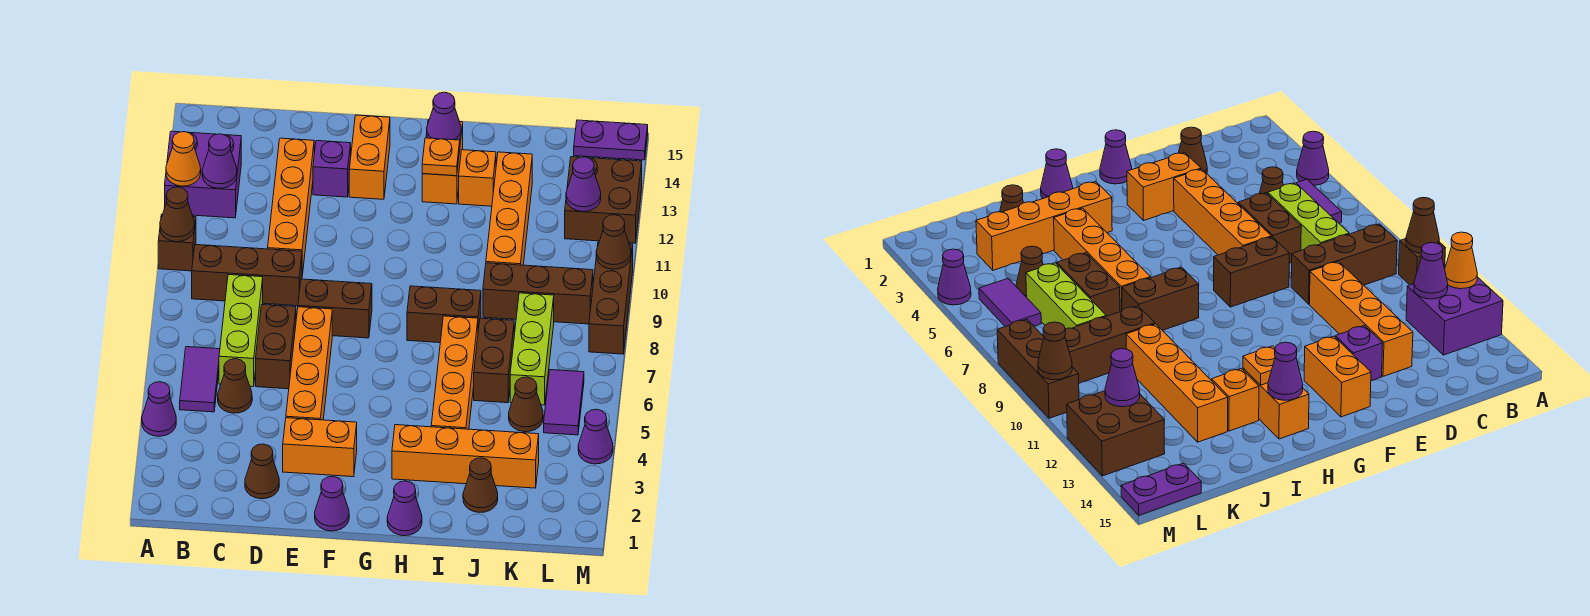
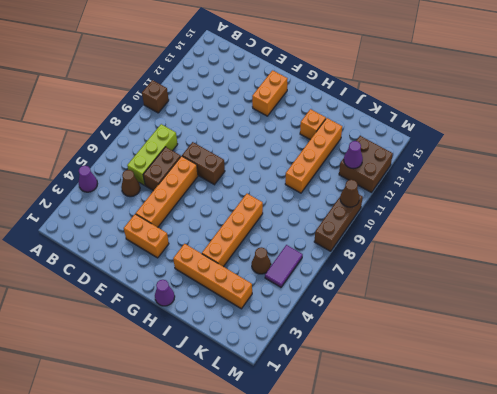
none -> purple brick A12:B13 level 1
none -> purple tile B5:B6 level 1
none -> brown brick B9:D9 level 1
none -> brown cone D2 level 1

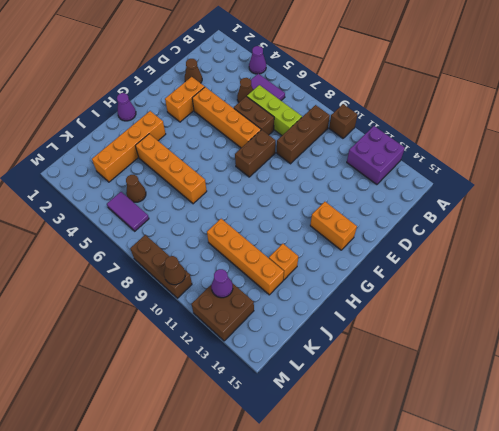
none -> orange brick D10:D13 level 1
none -> purple brick E13 level 1
none -> purple cone F1 level 1
none -> brown brick H8:I8 level 1

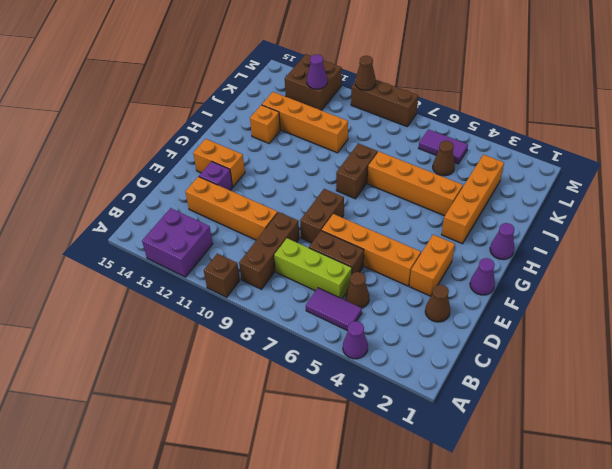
none -> orange brick H13:H14 level 1
none -> brown cone J2 level 1
none -> brown brick J6:J7 level 1
none -> brown brick J9:L9 level 1

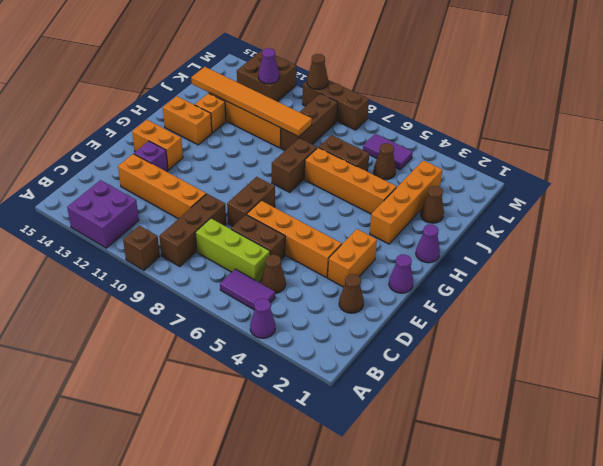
orange tile J9:J14 level 2 -> none
none -> lime brick K6:K8 level 1
none -> purple plate L15:M15 level 1
none -> purple cone M4 level 1
none -> brown cone A10 level 2

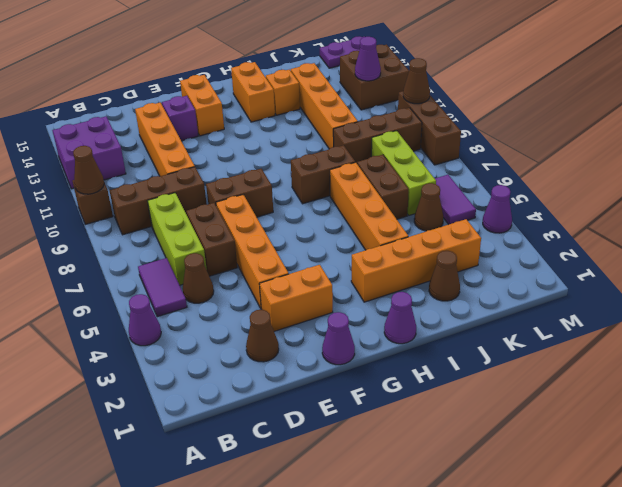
none -> orange cone A12 level 2
none -> purple cone B12 level 2
none -> orange plate H13 level 2
none -> purple cone H14 level 2

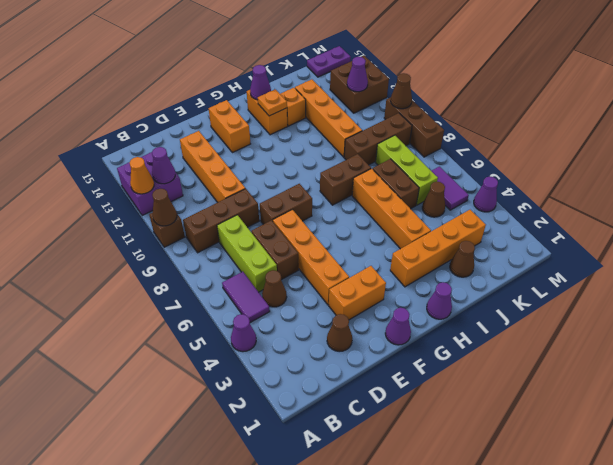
none -> purple brick E13 level 1

